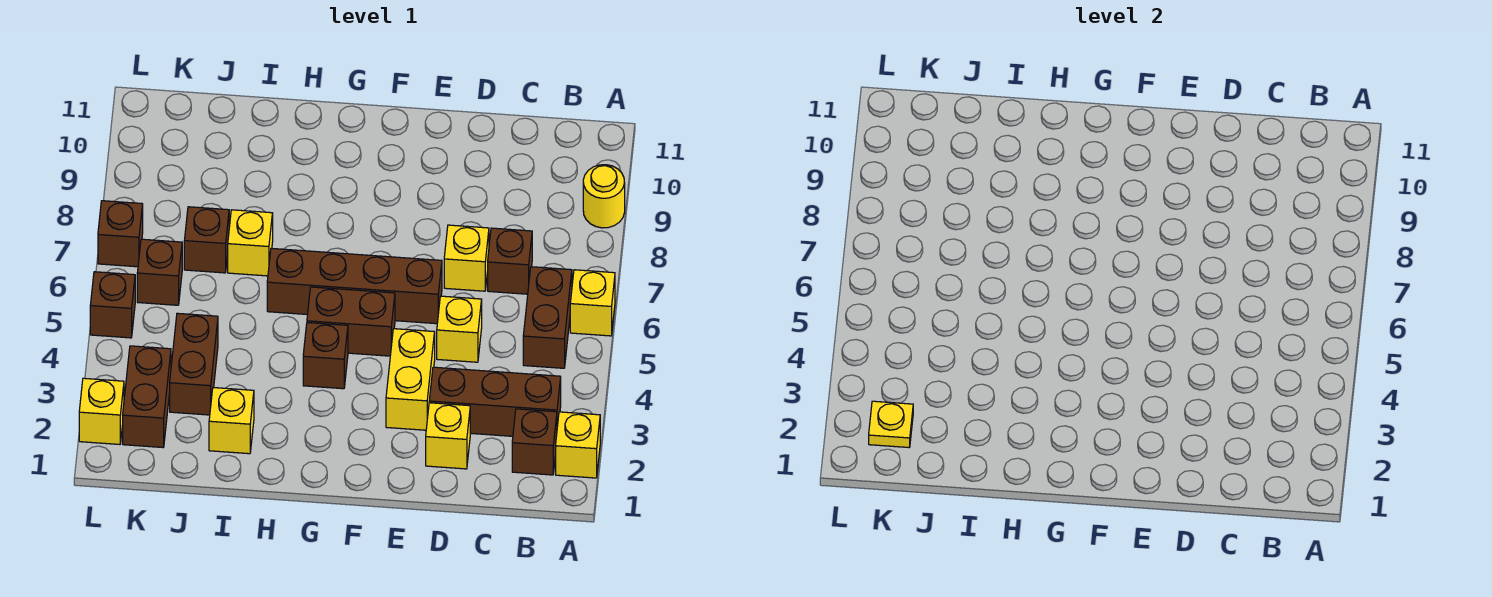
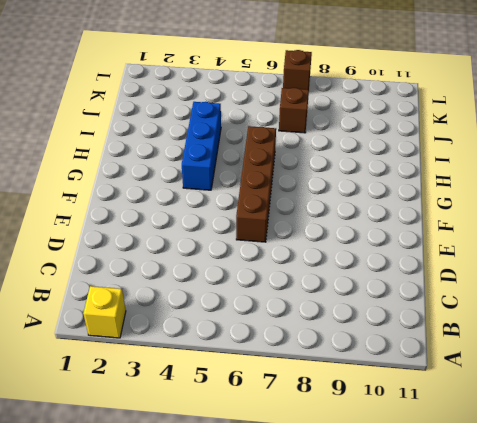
blue brick G4:I4 level 1 -> brown brick G4 level 1
none -> yellow brick A6 level 1
none -> yellow round brick A9 level 1
none -> brown brick B2 level 1

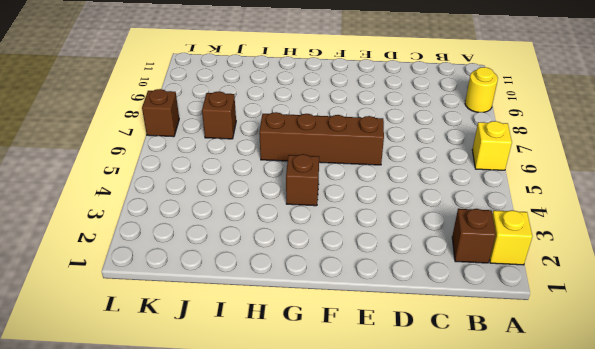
none -> brown brick B3:D3 level 1
none -> brown brick B5:B6 level 1
none -> brown brick C7 level 1

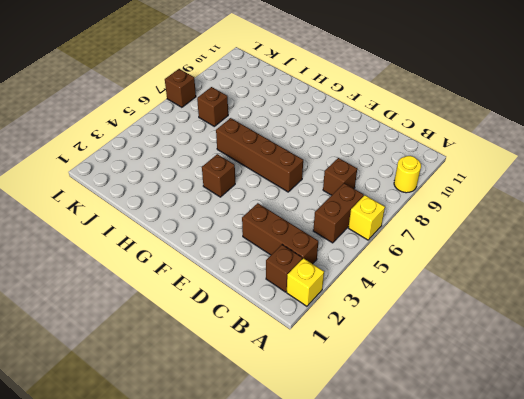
none -> yellow brick D2 level 1
none -> yellow brick D5 level 1
none -> yellow brick D7 level 1

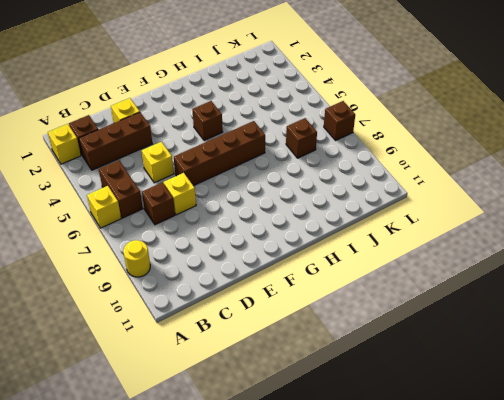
none -> yellow brick E3:E4 level 1
none -> brown brick F5:G5 level 1
none -> yellow brick I2 level 1

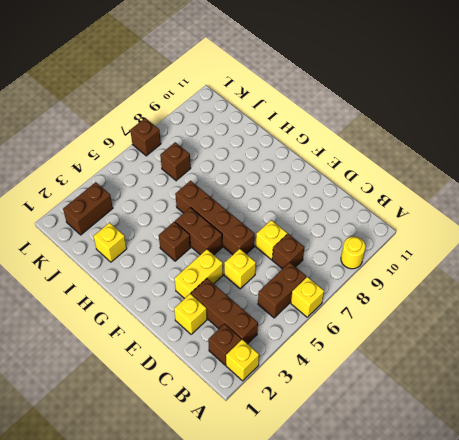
none -> yellow brick I7 level 1
none -> brown brick J3:J4 level 1
none -> brown brick K6 level 1

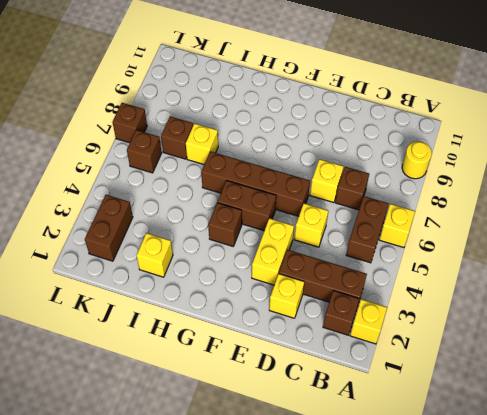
none -> brown brick J3:J4 level 1
none -> yellow brick L2 level 1
none -> brown brick L5 level 1

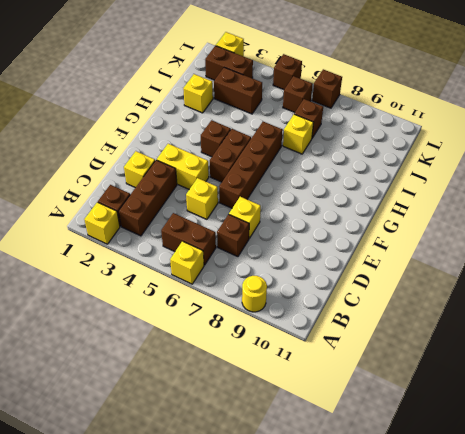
none -> yellow plate K2 level 2

